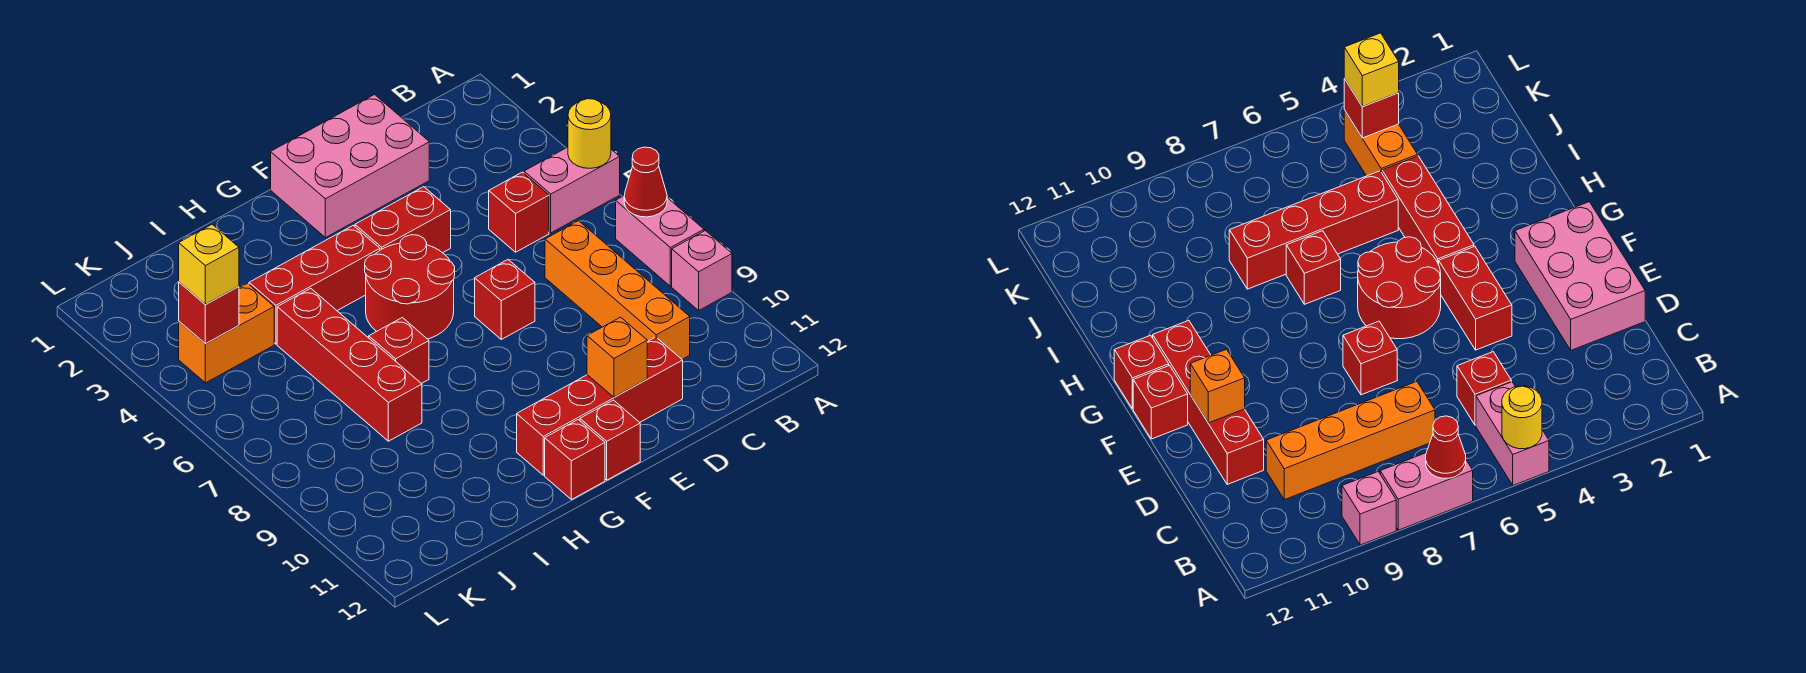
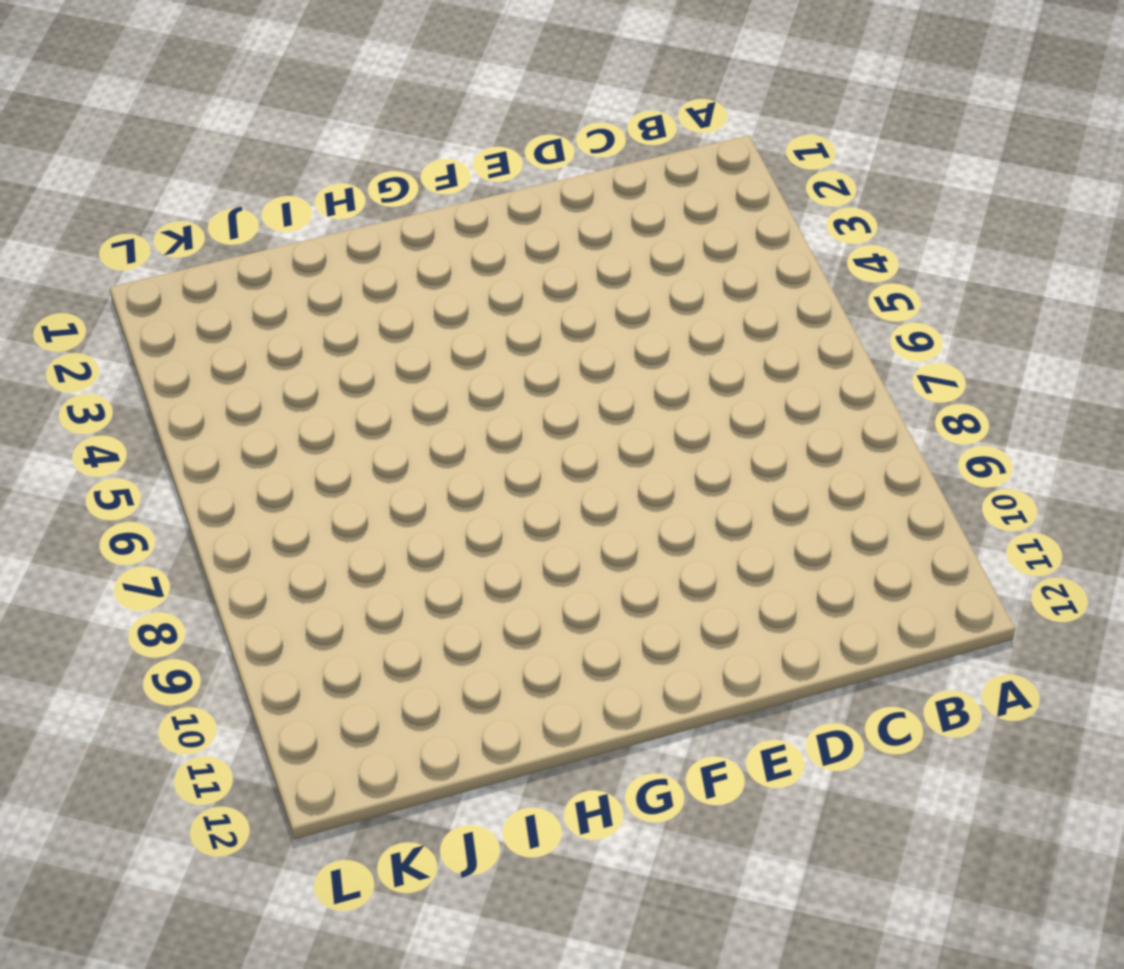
none -> pink brick A5:B5 level 1
none -> pink brick A7:A8 level 1
none -> pink brick A9 level 1

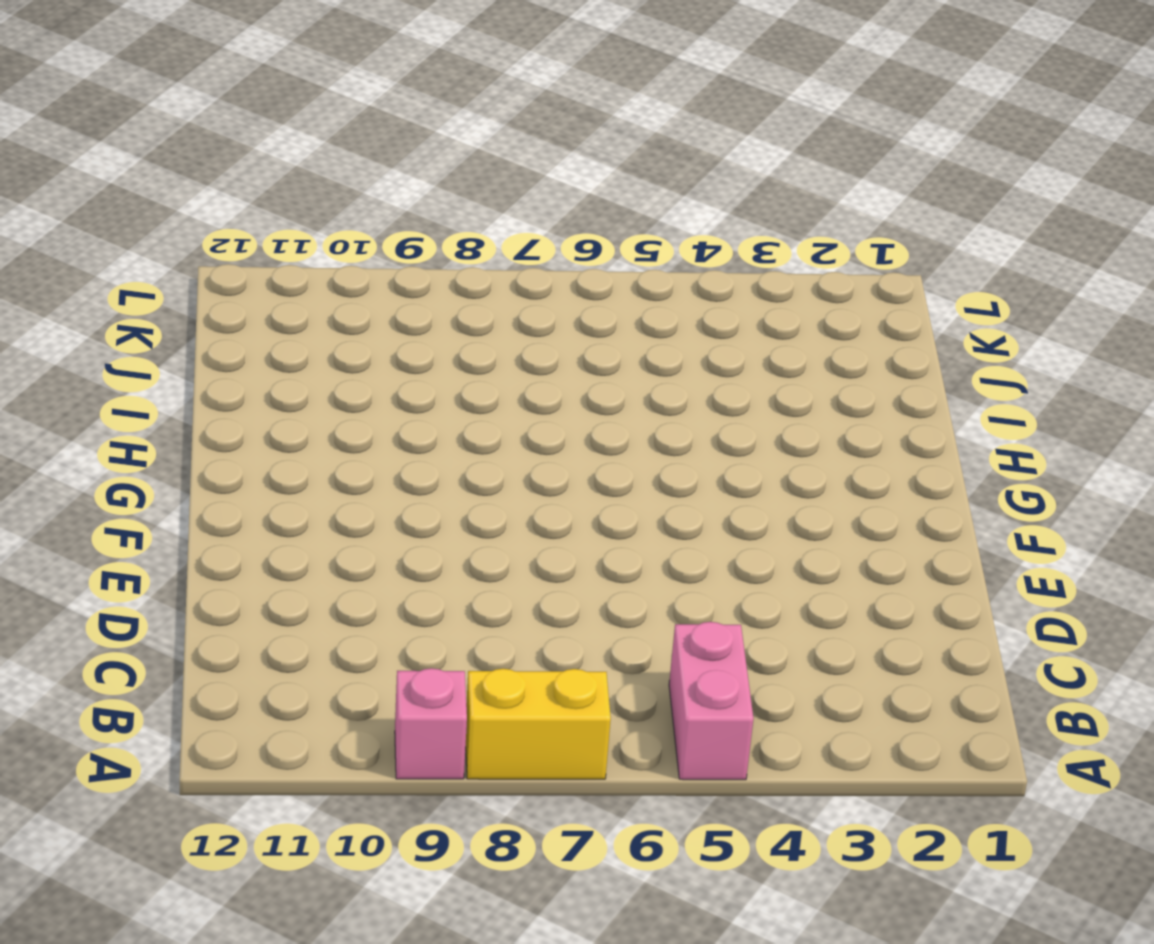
yellow brick A7:A8 level 1 -> pink brick A7:A8 level 1
none -> red brick C5 level 1
none -> orange brick C7:C10 level 1
none -> pink brick D1:F2 level 1

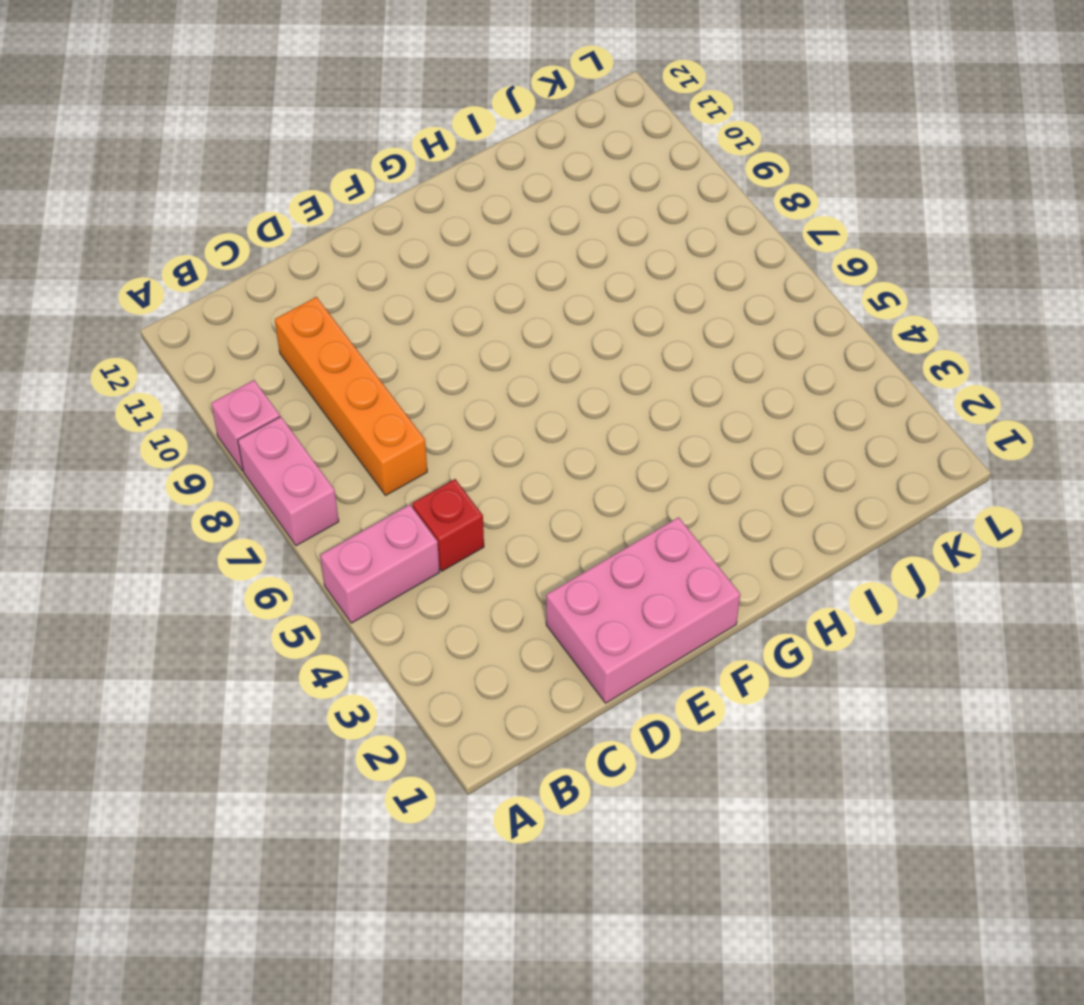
none -> red brick D11:G11 level 1
none -> red brick E4:F4 level 1
none -> red brick E7 level 1

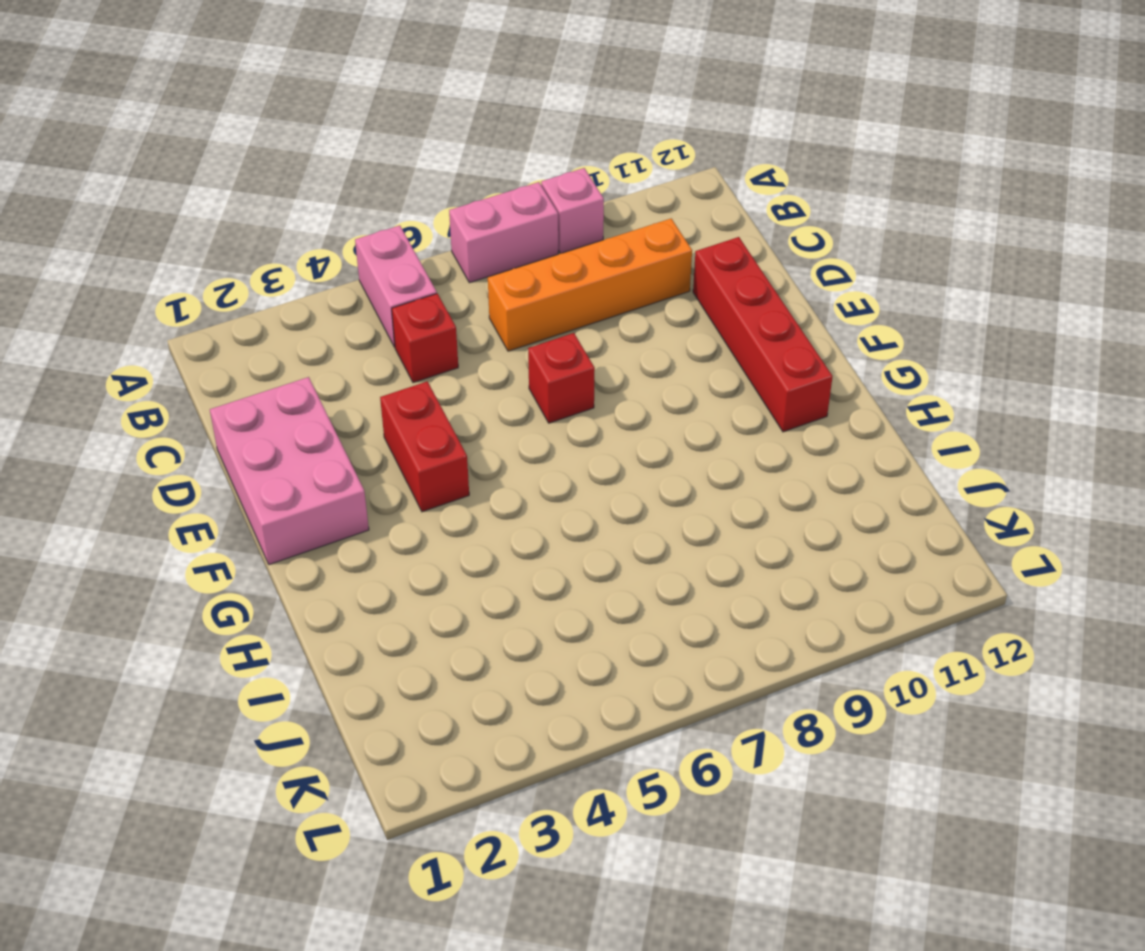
none -> red round brick F5:G6 level 1
none -> red brick F12 level 1
none -> red brick G4:I4 level 1

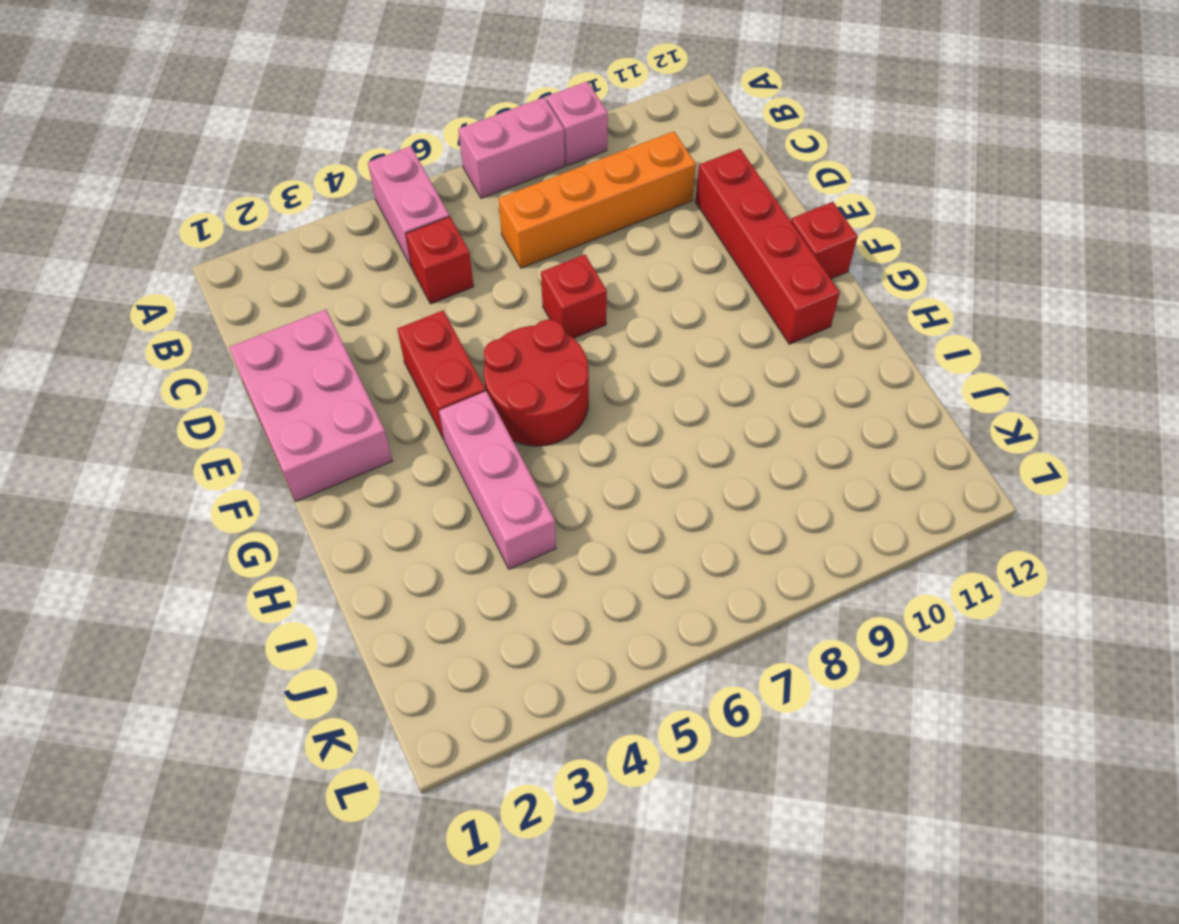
pink brick G4:I4 level 1 -> red brick G4:I4 level 1
none -> red brick G12 level 1
none -> red brick H7 level 1
none -> red brick I5:I8 level 1

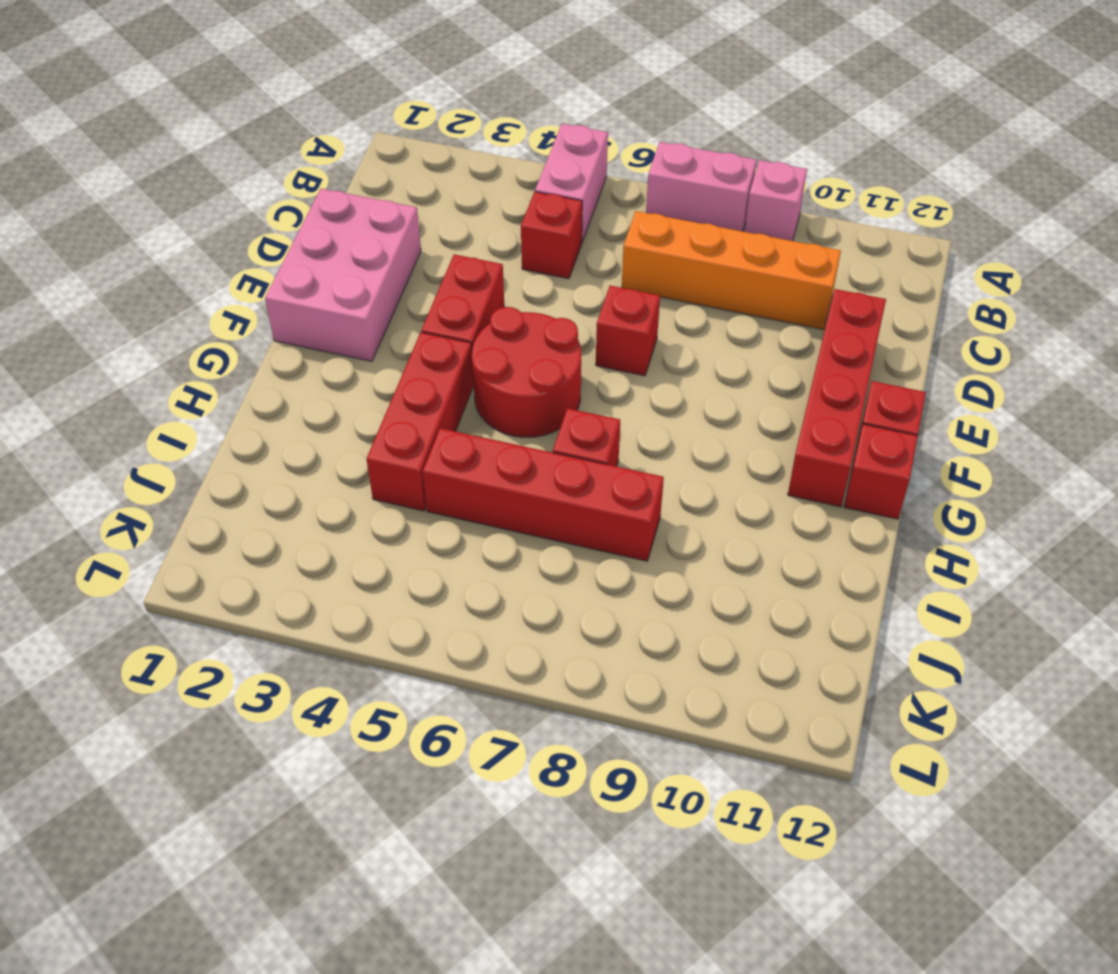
none -> orange brick J4:K4 level 1
none -> yellow round brick A5 level 2
none -> red cone A7 level 2

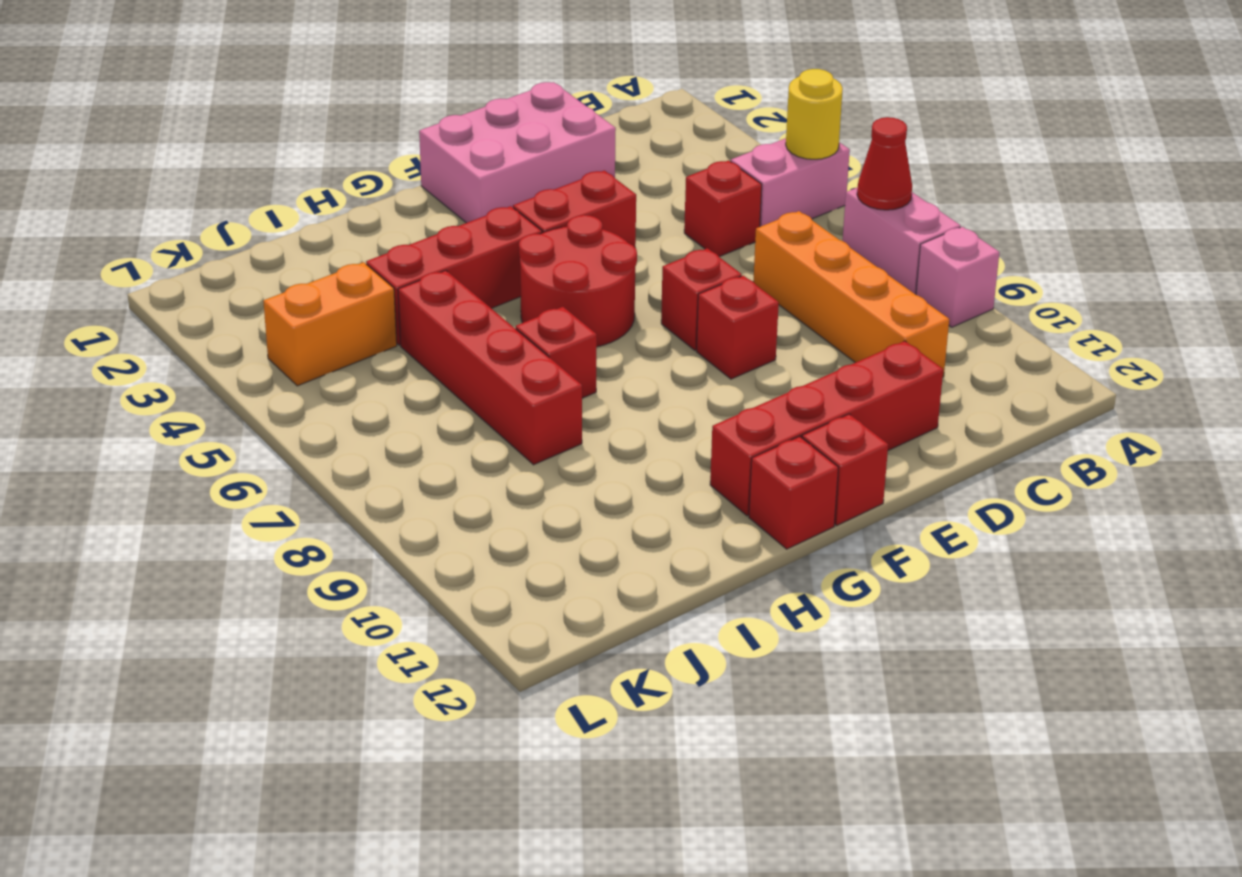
red brick E8 level 1 -> red brick K4 level 2
none -> orange brick E11 level 2
none -> yellow brick K4 level 3

